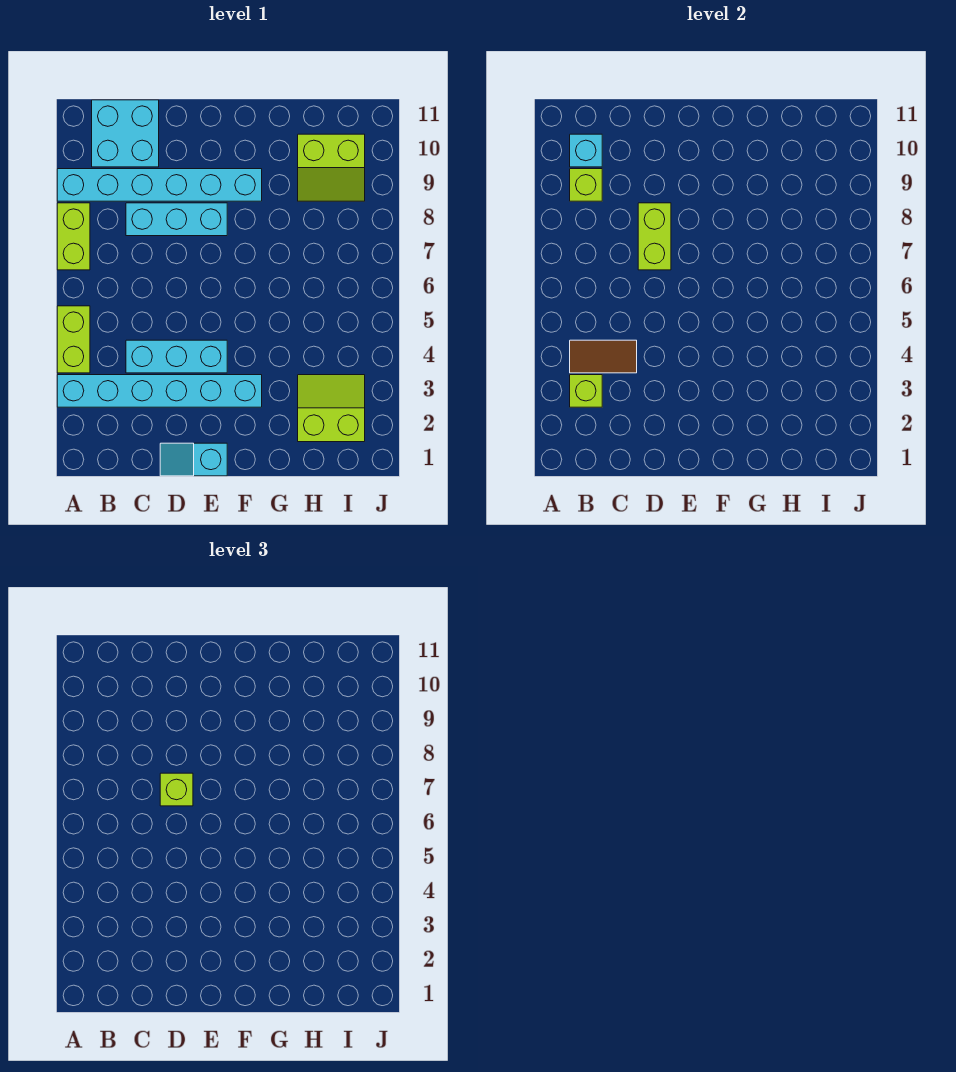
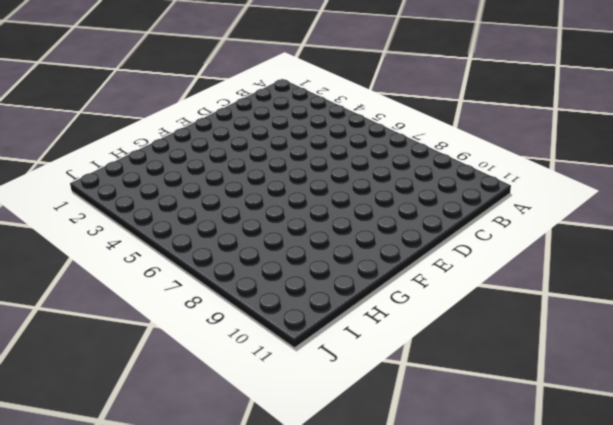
none -> cyan brick A3:F3 level 1
none -> lime brick A4:A5 level 1
none -> lime brick A7:A8 level 1

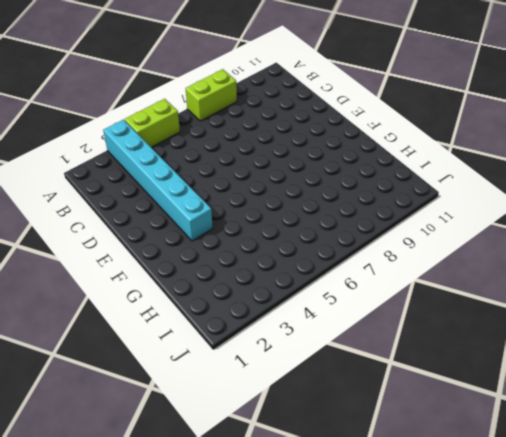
none -> cyan brick A9:F9 level 1
none -> cyan brick B10:C11 level 1
none -> cyan brick C4:E4 level 1

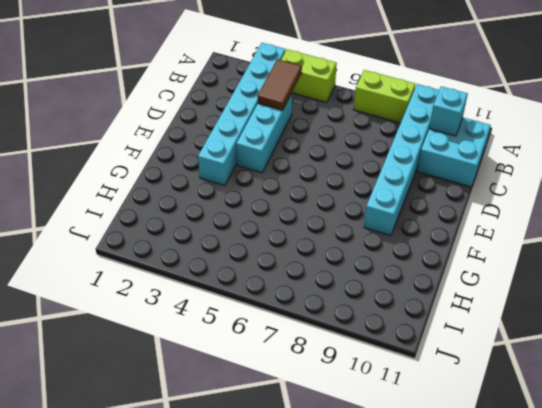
none -> cyan brick C8:E8 level 1
none -> cyan slope D1:E1 level 1 top E
none -> lime slope H2:I3 level 1 top 2

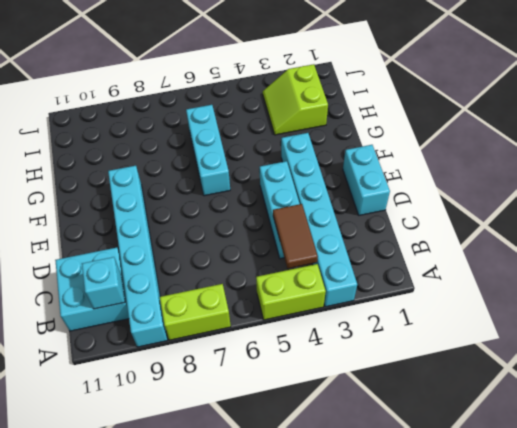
cyan brick D1:E1 level 1 -> cyan slope D1:E1 level 1 top E
cyan brick F6:H6 level 1 -> cyan brick C8:E8 level 1
none -> lime slope H9:I10 level 1 top 10
none -> lime brick B3 level 2
none -> lime brick B9 level 2

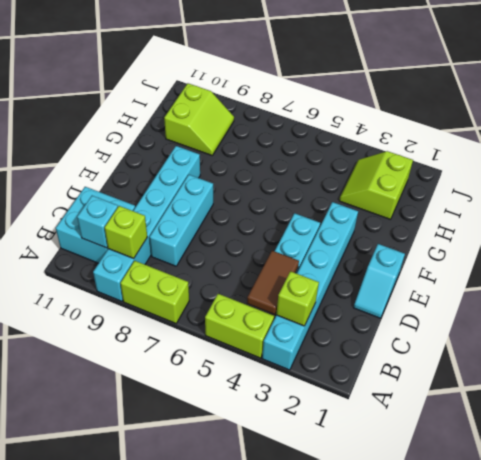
none -> lime brick D7:D8 level 2
none -> lime brick D7 level 3

